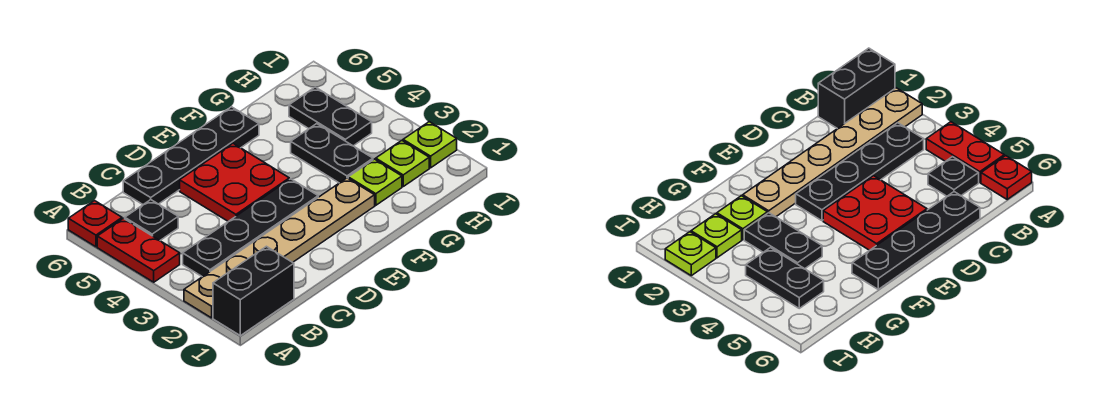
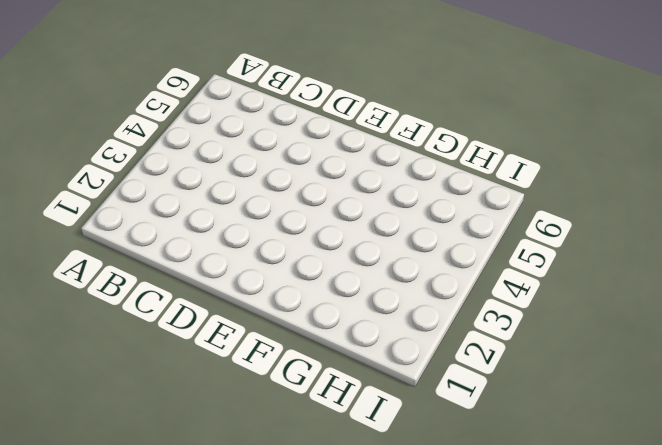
none -> black brick A1:B1 level 1
none -> tan plate A2:F2 level 1
none -> red plate A4:A5 level 1

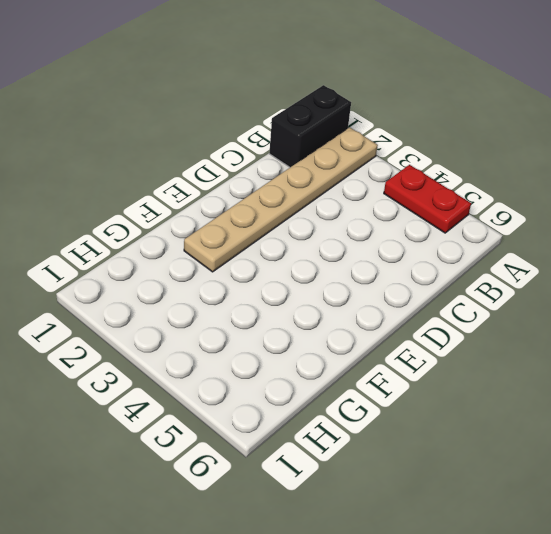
none -> red plate A6 level 1
none -> black plate B3:E3 level 1
none -> black plate B5 level 1

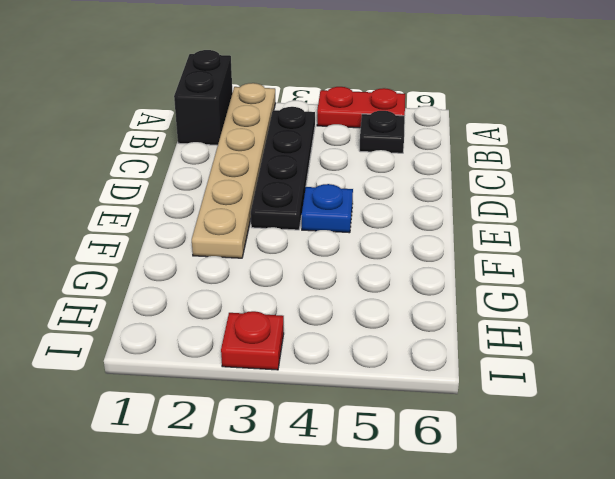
blue plate E4 level 1 -> red plate D4:E5 level 1
red plate I3 level 1 -> red plate A6 level 1
none -> black plate C6:F6 level 1
none -> lime plate G2 level 1
none -> black plate G3:G4 level 1

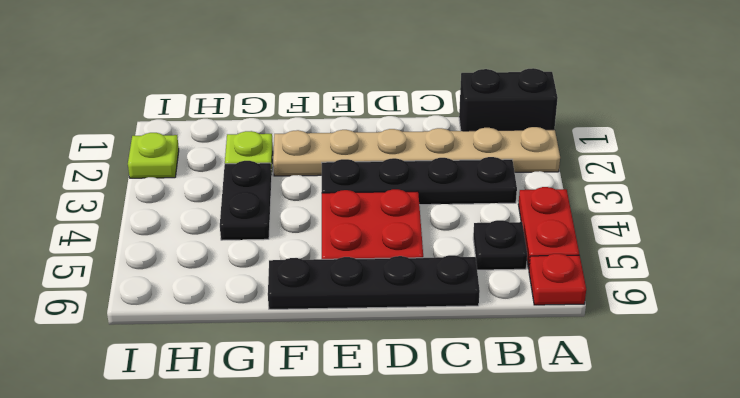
none -> lime plate H2 level 1
none -> black plate H4:H5 level 1

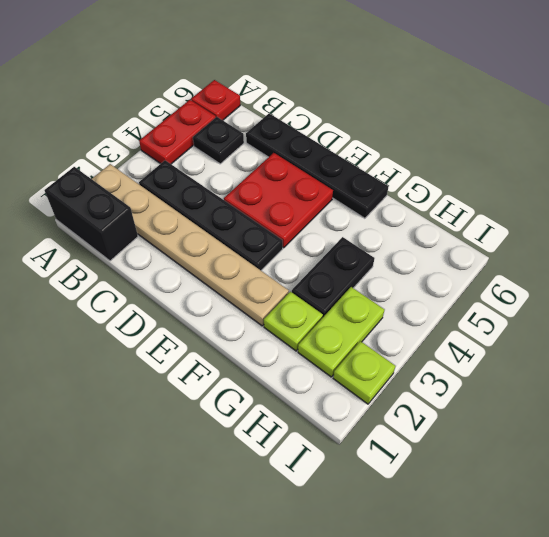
lime plate H2:H3 level 1 -> lime plate H2 level 1
none -> black plate H4:H5 level 1

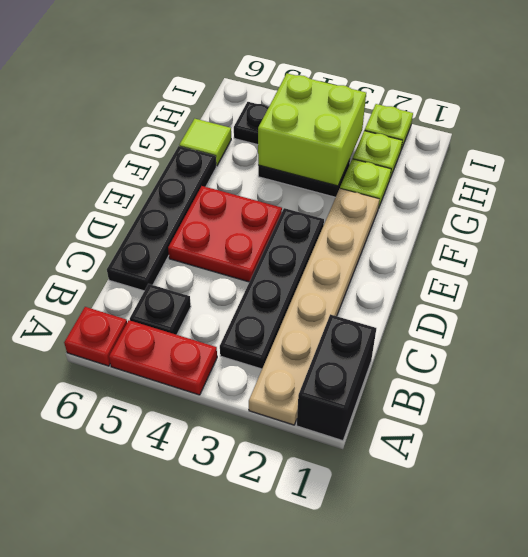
lime brick G3:H4 level 2 -> none
lime tile G6 level 1 -> none

